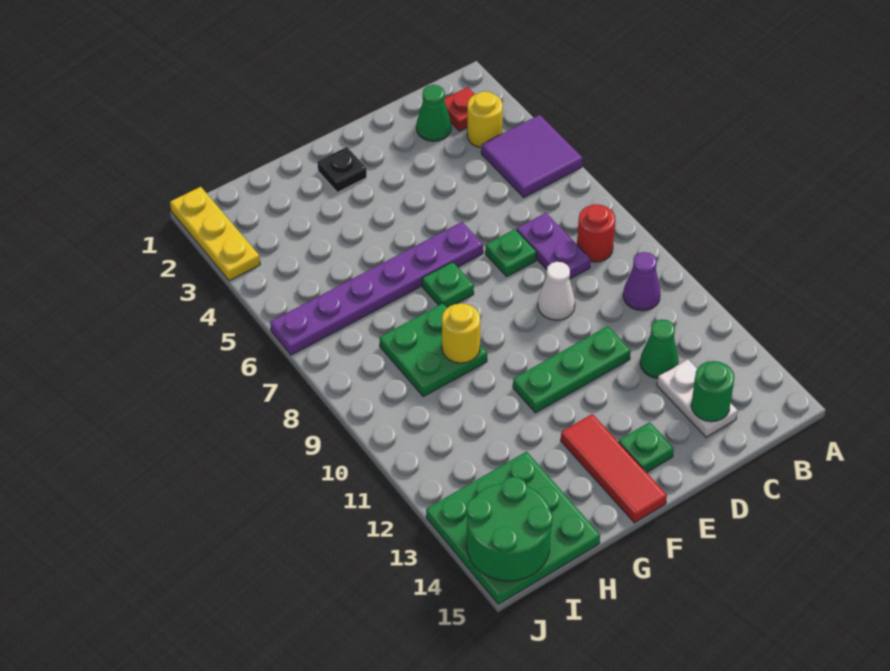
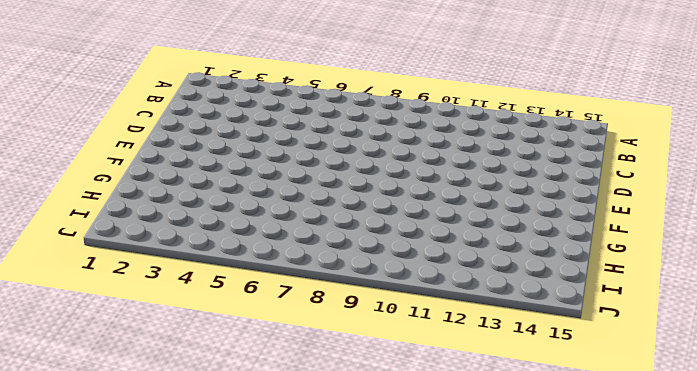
none -> purple tile A4:B5 level 1
none -> red plate B2 level 1
none -> yellow round brick B3 level 1

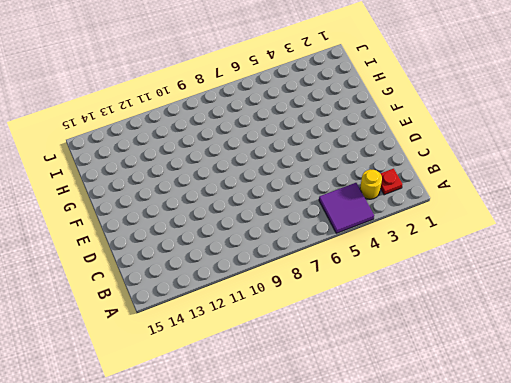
none -> red round brick B8 level 1
none -> purple cone B10 level 1
none -> green cone C2 level 1

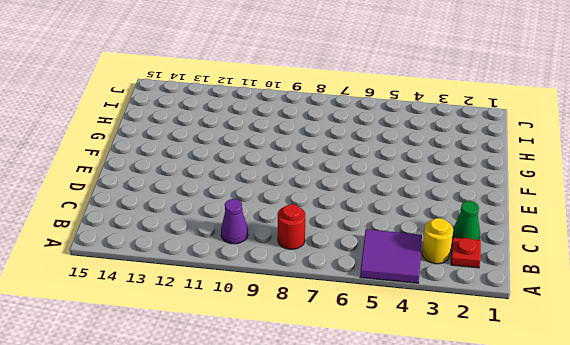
none -> purple plate C7:C8 level 1
none -> green cone C12 level 1
none -> white plate C13:C14 level 1

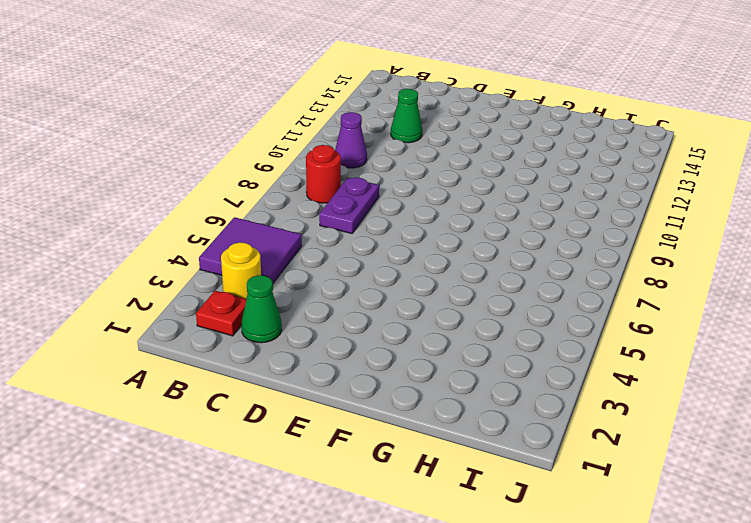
none -> white plate C13:C14 level 1
none -> green plate D7 level 1
none -> white cone D9 level 1

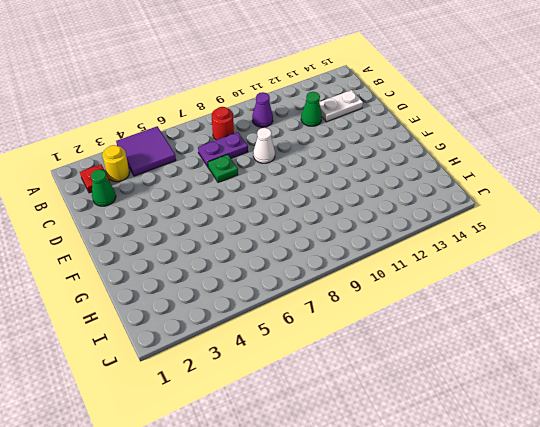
none -> green plate D11:F11 level 1
none -> purple plate E6:J6 level 1
none -> green plate E14 level 1

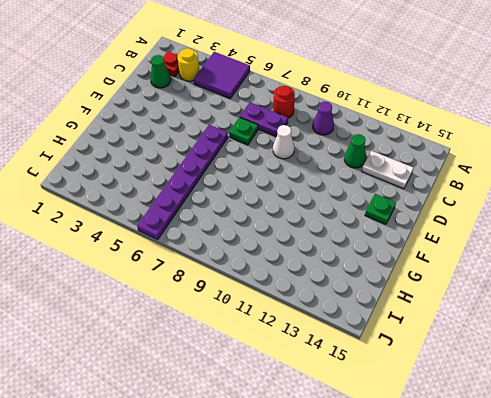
none -> green plate D11:F11 level 1
none -> black plate F2 level 1
none -> green plate F7 level 1

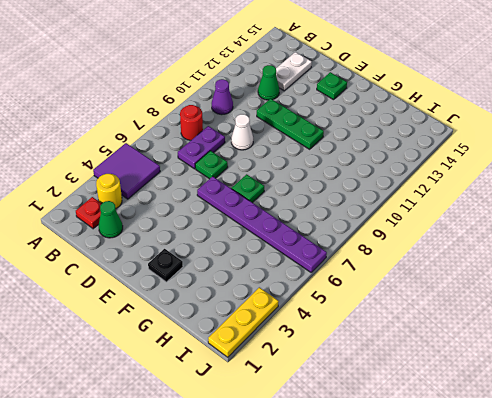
none -> red tile F13:F15 level 1
none -> green plate G8:H9 level 1
none -> green plate H13:J15 level 1

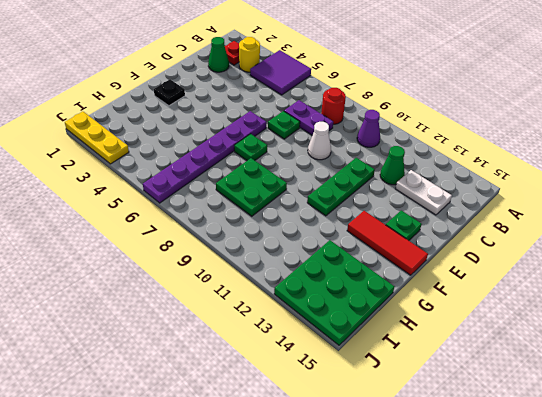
none -> green round brick C14 level 2
none -> yellow round brick G9 level 2
none -> green round brick I14:J15 level 2

